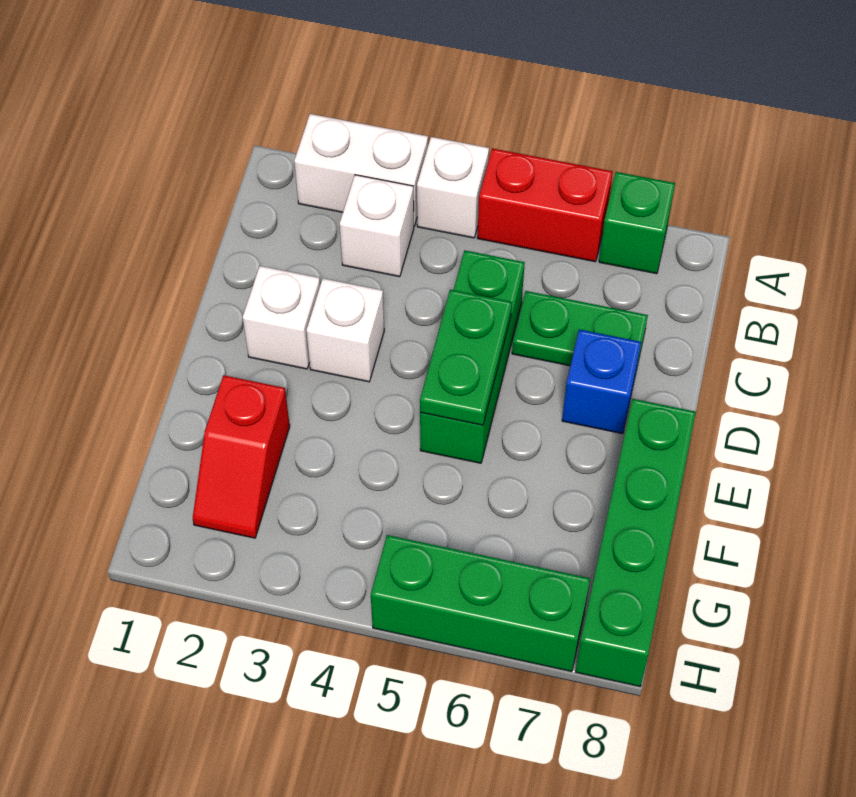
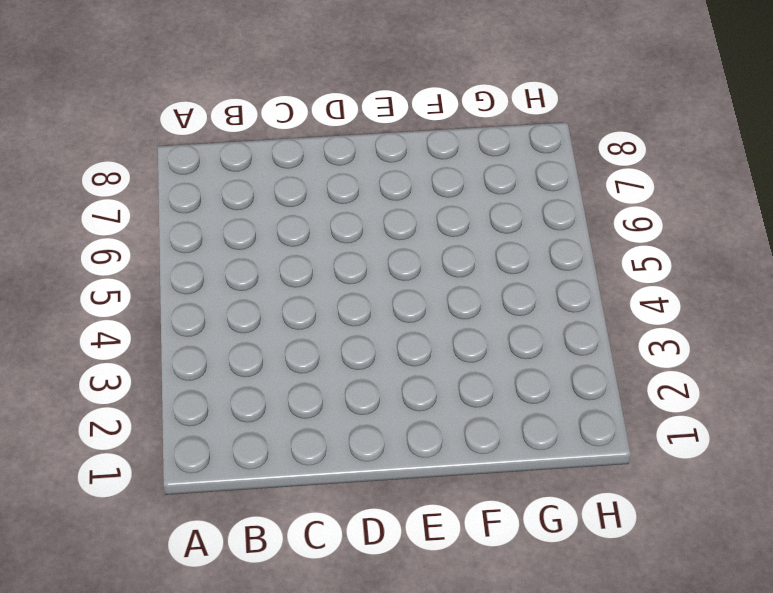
none -> white brick A2:A3 level 1
none -> white brick A4 level 1
none -> red brick A5:A6 level 1

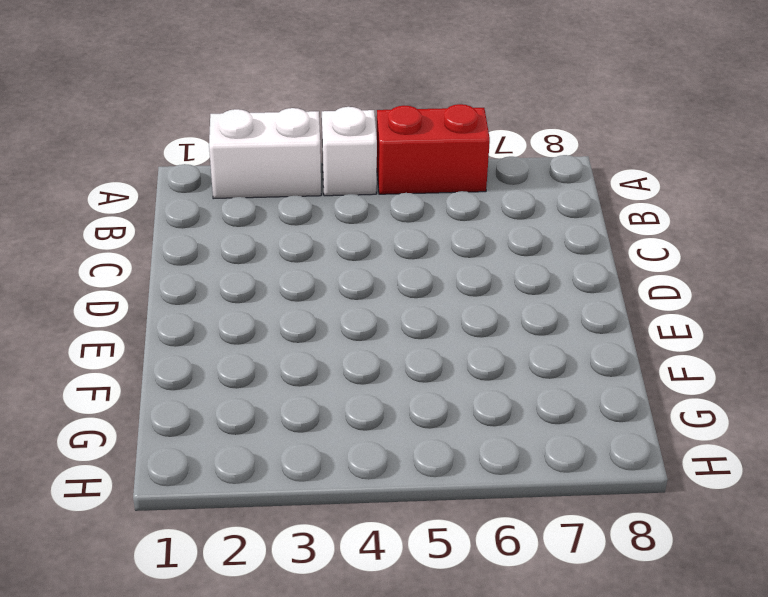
none -> green brick A7 level 1
none -> white brick B3 level 1
none -> green brick C5:E5 level 1

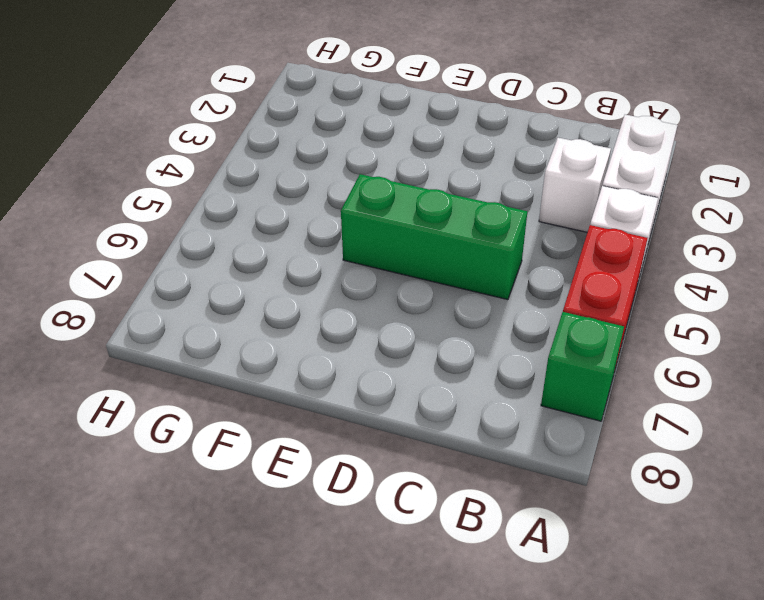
none -> green plate C6:C7 level 1
none -> white brick D2 level 1
none -> white brick D3 level 1

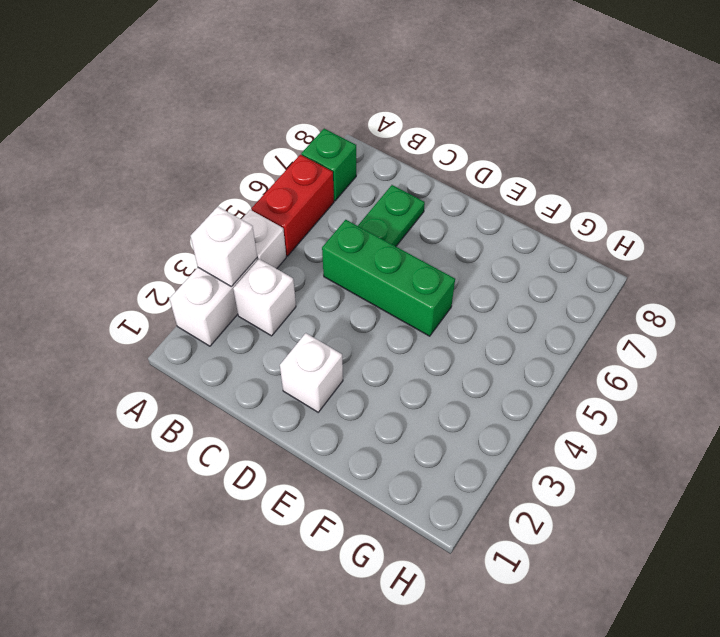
white brick A3 level 2 -> white brick D3 level 1
none -> blue brick D7 level 1
none -> green brick E8:H8 level 1
none -> red slope F2:G2 level 1 top F

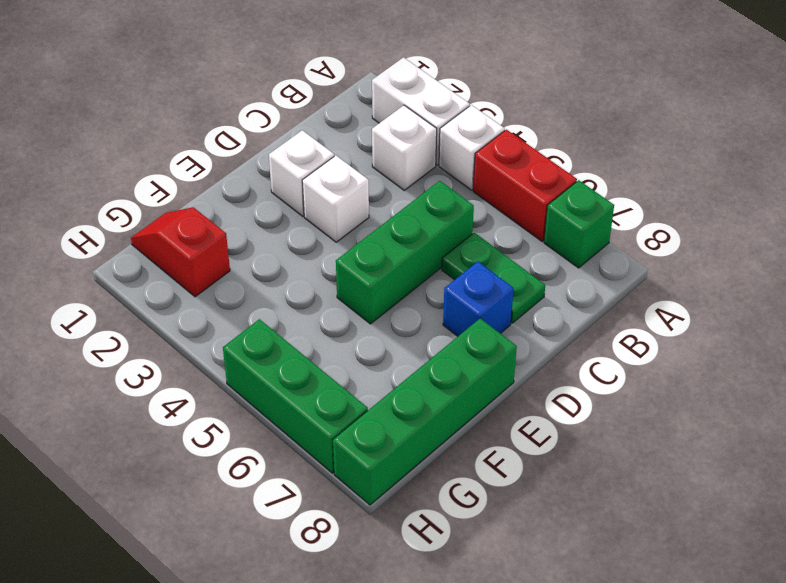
red slope G1:G2 level 1 top 2 -> red slope F2:G2 level 1 top F
none -> green plate D5:E5 level 2

